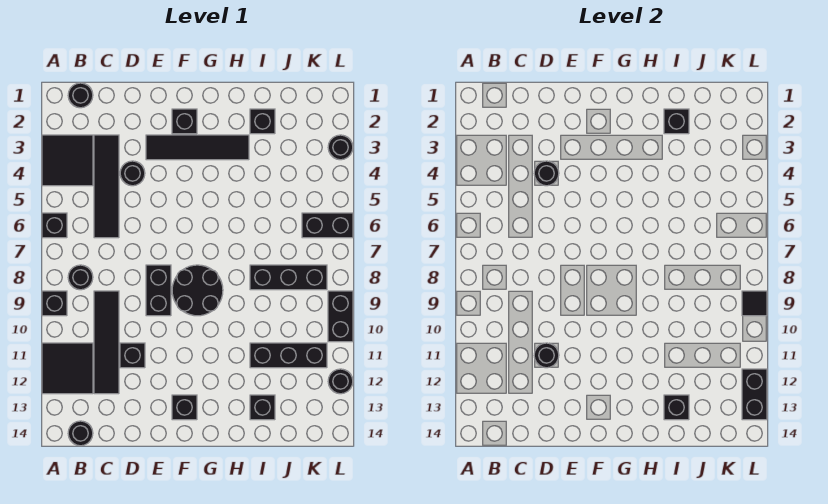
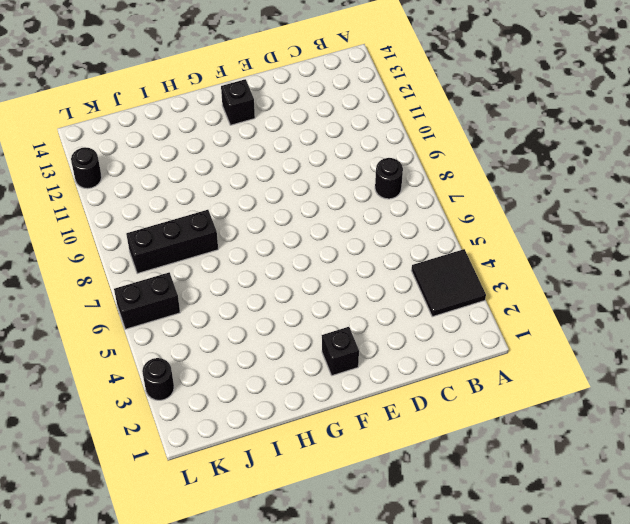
none -> black brick A6 level 1
none -> black brick A9 level 1
none -> black tile A11:B12 level 1
none -> black round brick B1 level 1

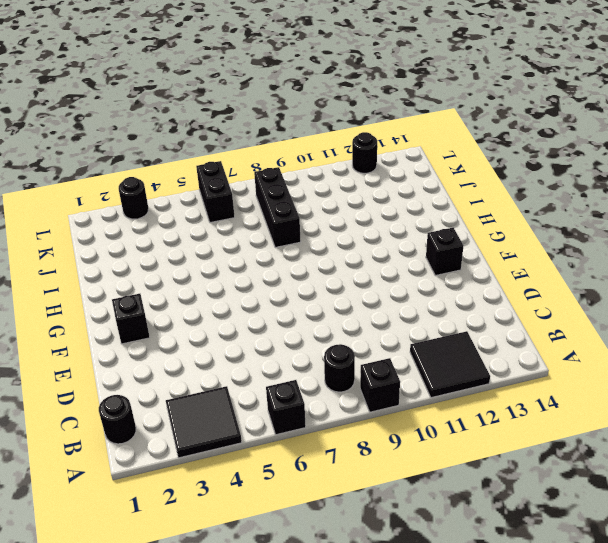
none -> black round brick B14 level 1
none -> black tile C3:C6 level 1
none -> black tile C9:C12 level 1
none -> black round brick D4 level 1

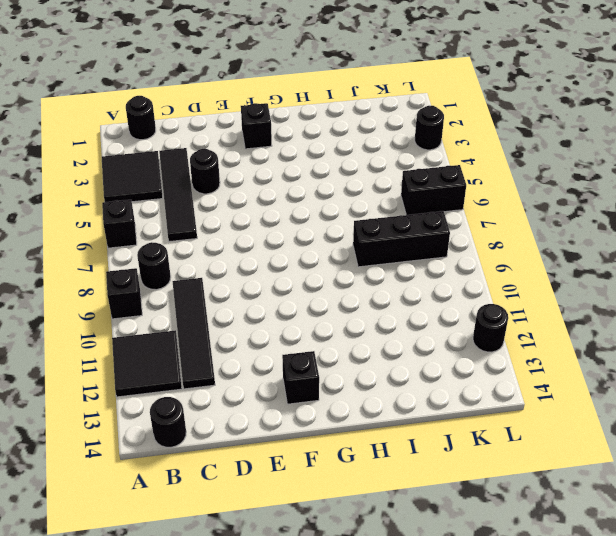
none -> black brick D11 level 1
none -> black tile E3:H3 level 1
none -> black brick E8:E9 level 1
none -> black round brick F8:G9 level 1

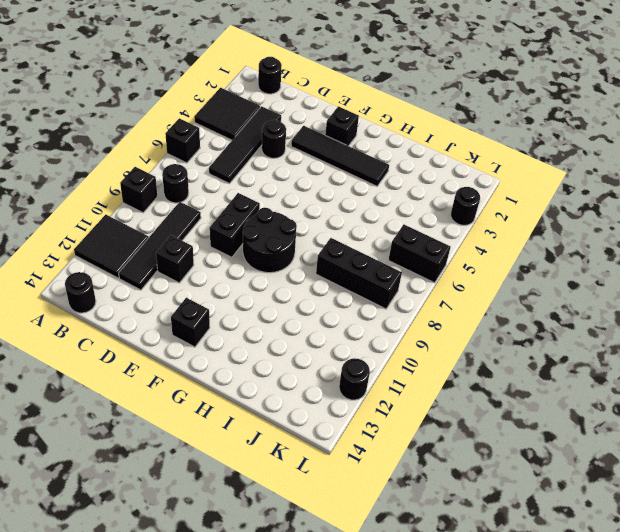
none -> black brick I2 level 1
none -> black brick I11:K11 level 1
none -> black brick I13 level 1
none -> black brick L9:L10 level 1

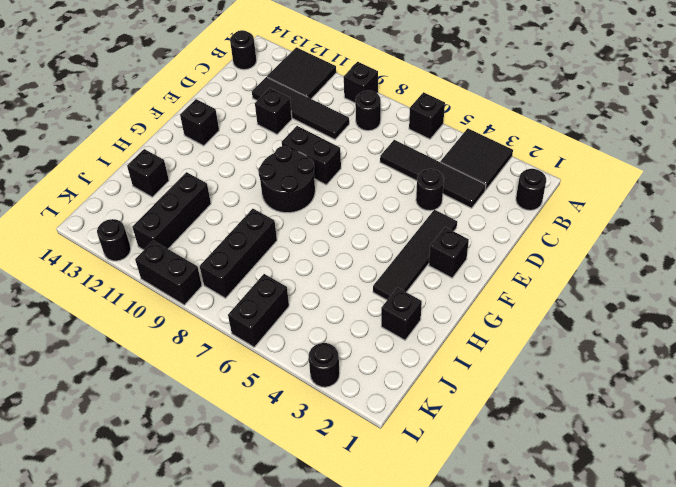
none -> black round brick D4 level 2
none -> black round brick D11 level 2
none -> black brick I2 level 2
none -> black brick I13 level 2

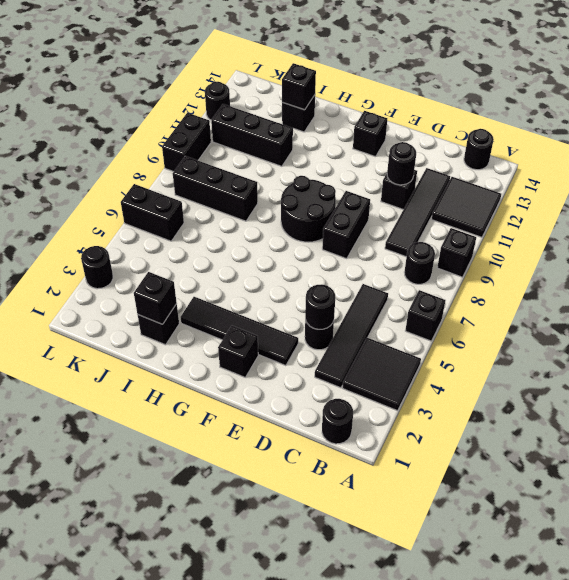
none -> black tile L9 level 2
none -> black brick L12:L13 level 2

